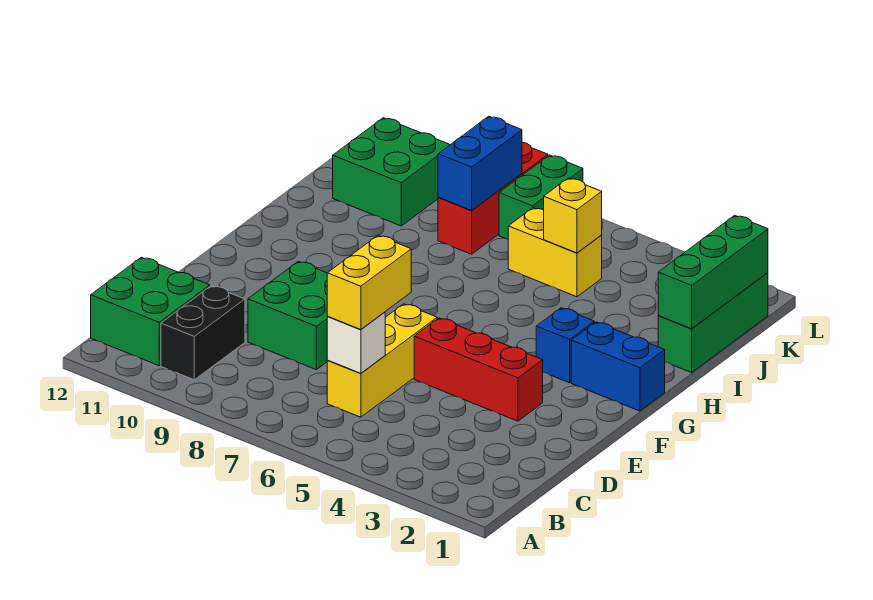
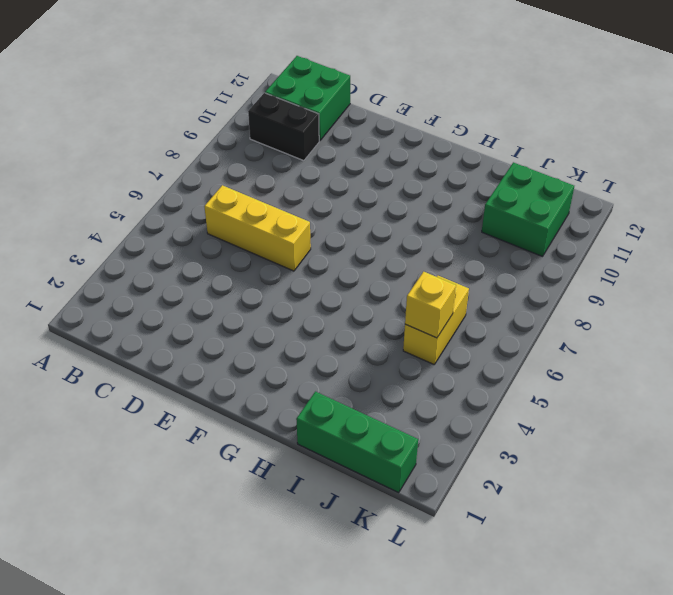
none -> green brick D8:E9 level 1
none -> red brick E3:E5 level 1
none -> blue brick G1:G2 level 1

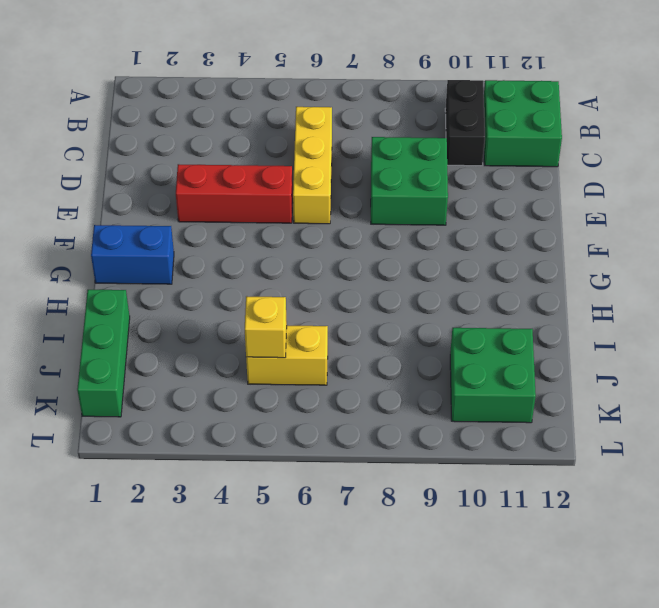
none -> blue brick G3 level 1
none -> red brick J8:L8 level 1
none -> green brick K7:L7 level 1

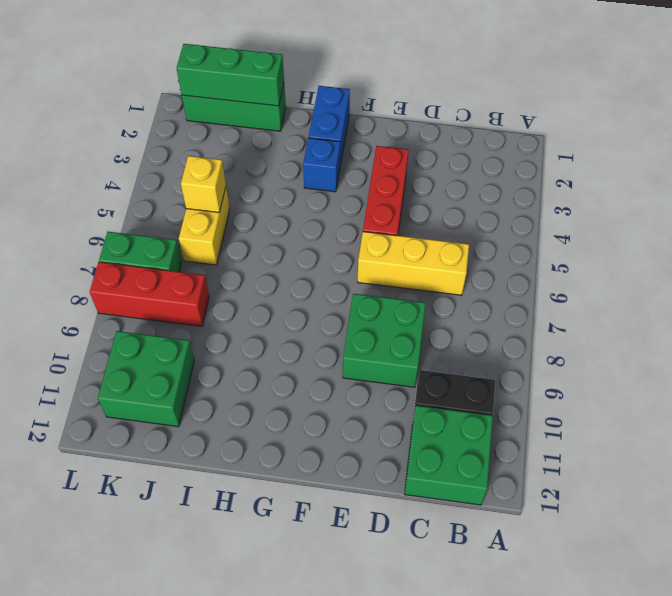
none -> white brick C6 level 2
none -> blue brick J8:K8 level 2
none -> yellow brick C6:D6 level 3

